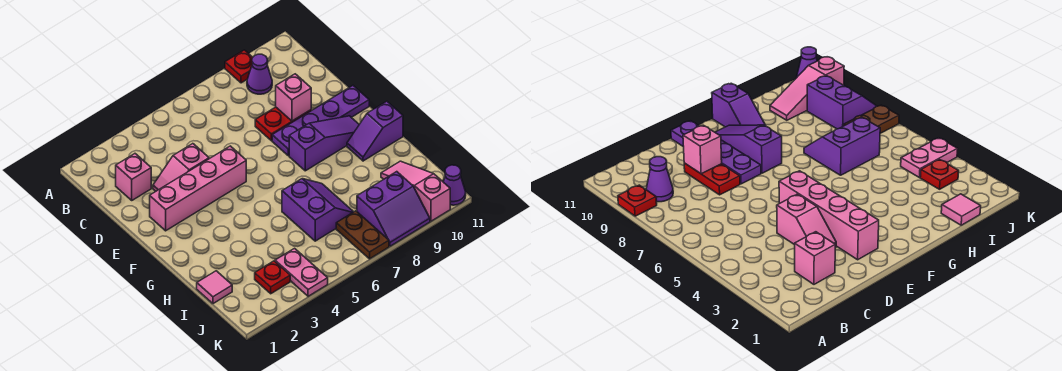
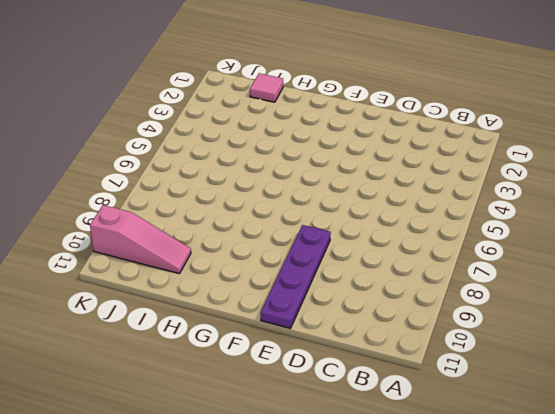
none -> red plate A9 level 1
none -> purple cone B9 level 1
none -> pink brick C2 level 1

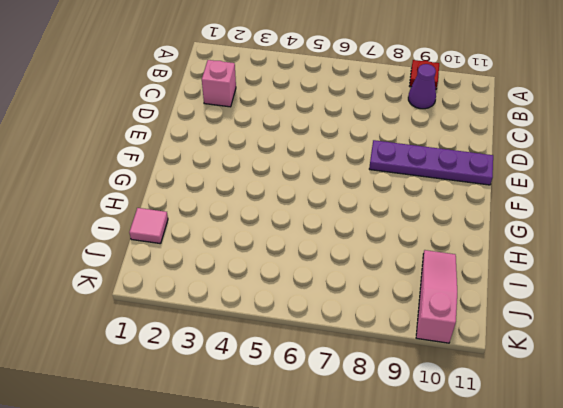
none -> pink slope D3:D4 level 1 top 4
none -> red plate D8:D9 level 1
none -> pink brick E2:E5 level 1

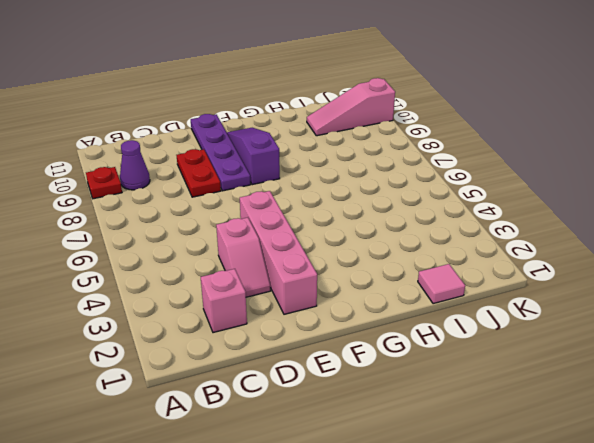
none -> purple slope G10:G11 level 1 top 11
none -> purple slope H6:I7 level 1 top 6
none -> red plate J3 level 1

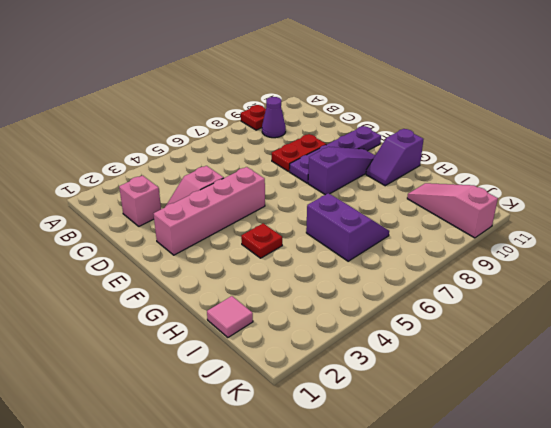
red plate G4 level 1 -> red plate J3 level 1
none -> pink plate J4:K4 level 1
none -> brown plate J7:K7 level 1
none -> purple slope J8:K9 level 1 top J

